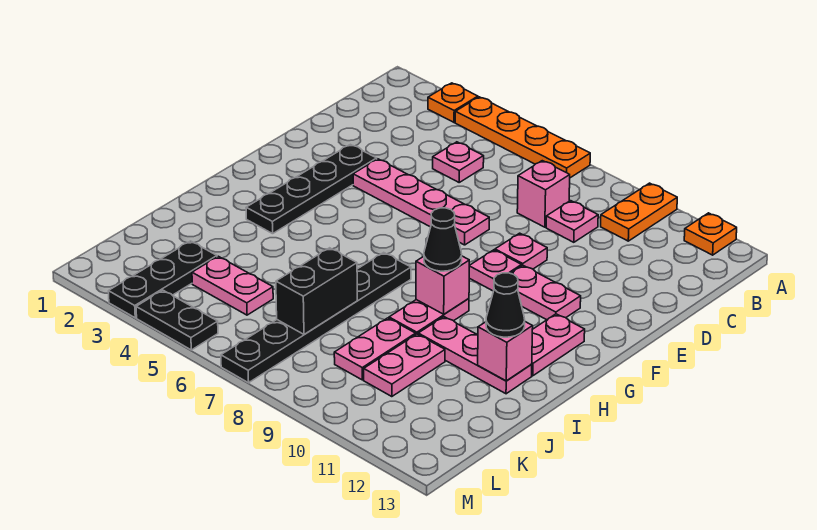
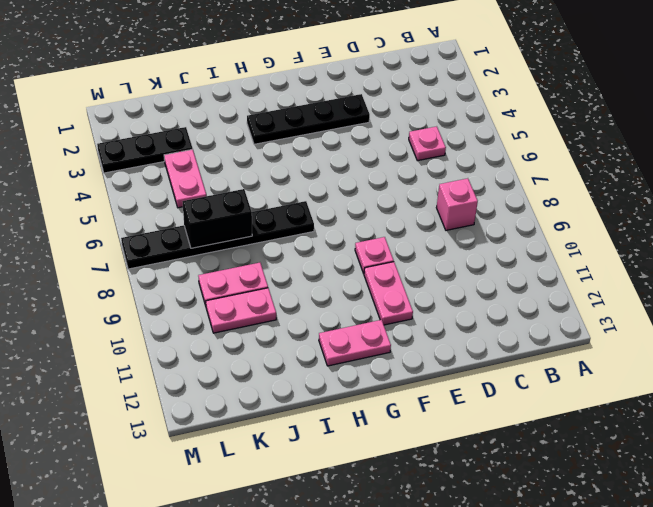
none -> orange plate A3 level 1
none -> orange plate A4:A7 level 1
none -> orange plate A10:B10 level 1

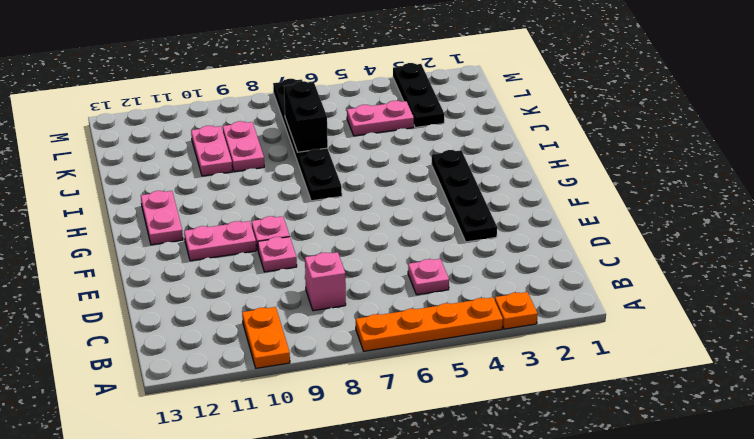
none -> orange plate A12 level 1
none -> pink plate C9 level 1
none -> pink plate E4:E7 level 1

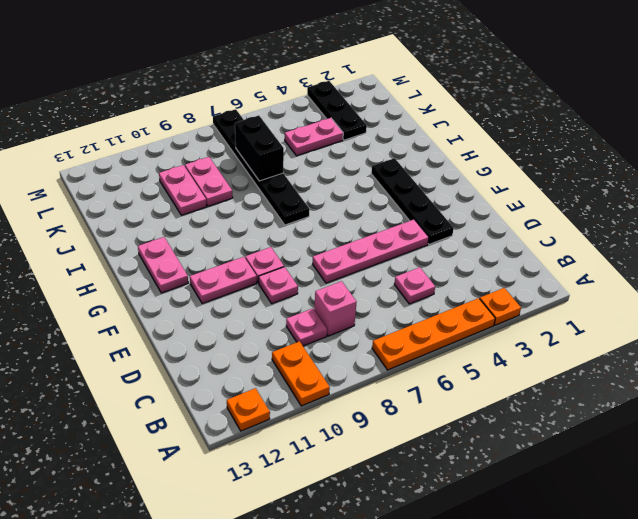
none -> pink plate H9:I9 level 1
none -> pink plate I10:I12 level 1
none -> black plate M4:M5 level 1

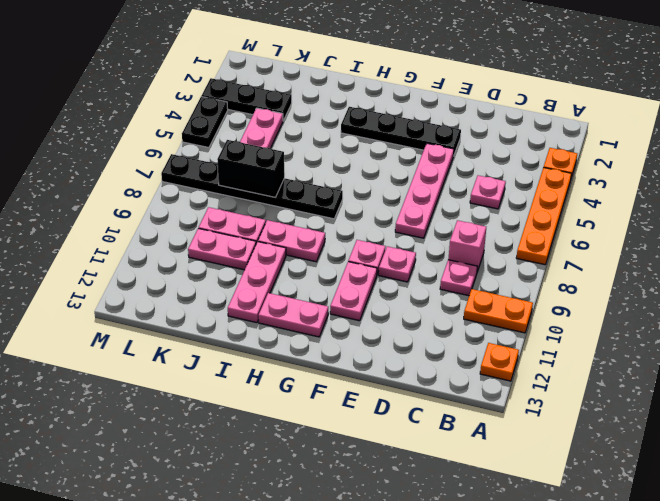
none -> pink brick H9 level 2
none -> pink brick I12 level 2
none -> black cone H9 level 3

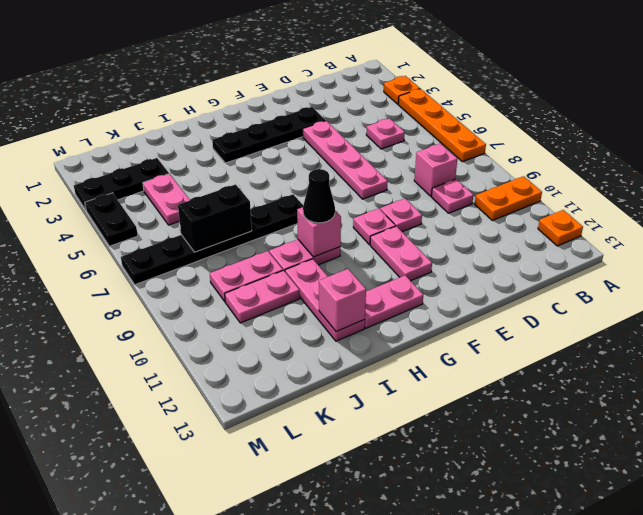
none -> black cone I12 level 3

